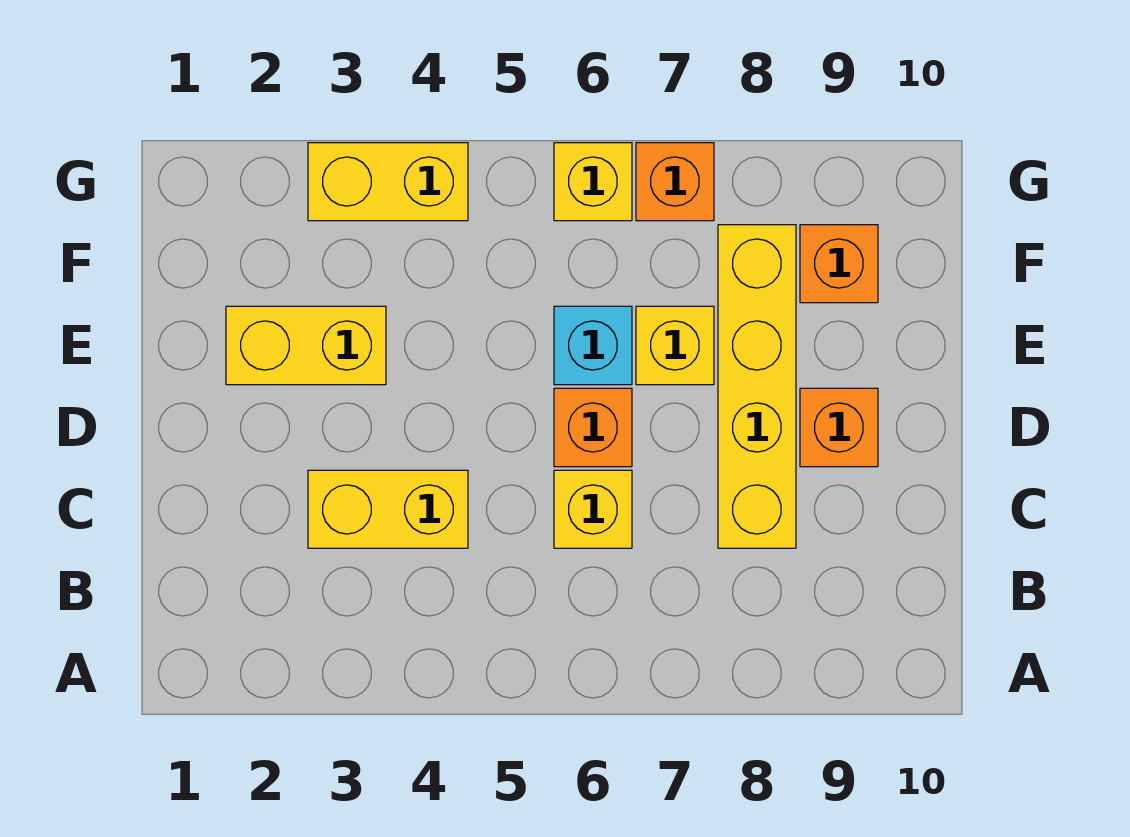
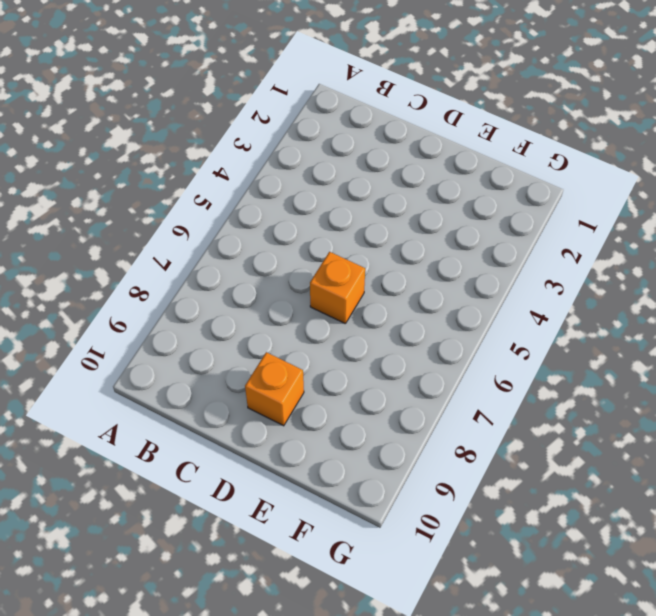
none -> yellow brick C3:C4 level 1
none -> yellow brick C6 level 1
none -> yellow brick C8:F8 level 1

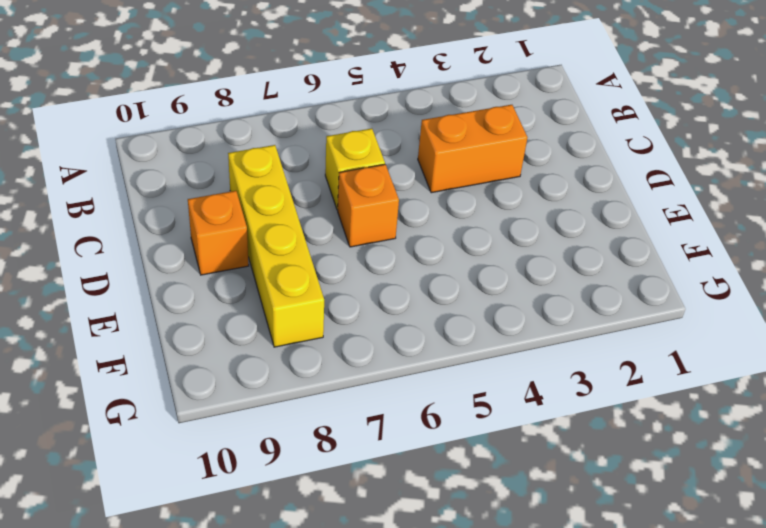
orange brick C3:C4 level 1 -> yellow brick C3:C4 level 1
none -> yellow brick E2:E3 level 1
none -> cyan brick E6 level 1
none -> yellow brick E7 level 1

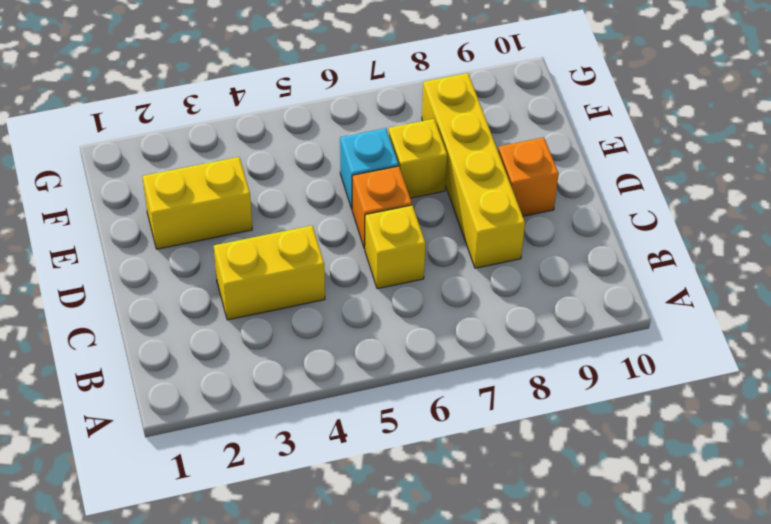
none -> orange brick F9 level 1
none -> yellow brick G3:G4 level 1
none -> yellow brick G6 level 1

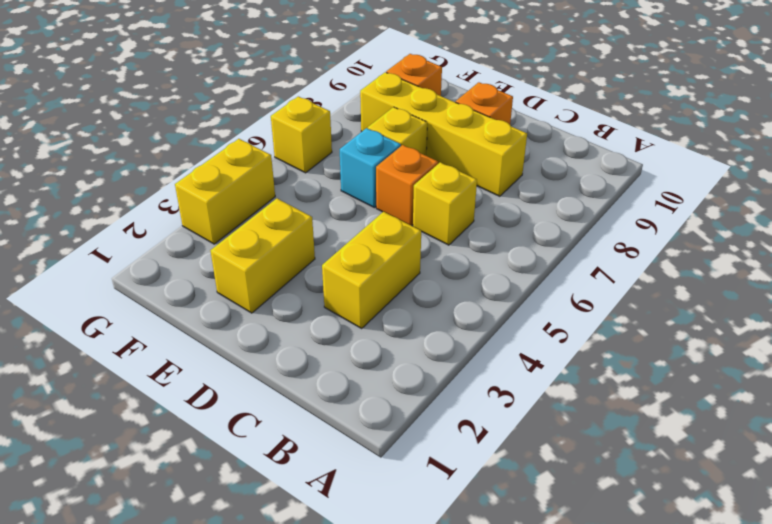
none -> orange brick G7 level 1

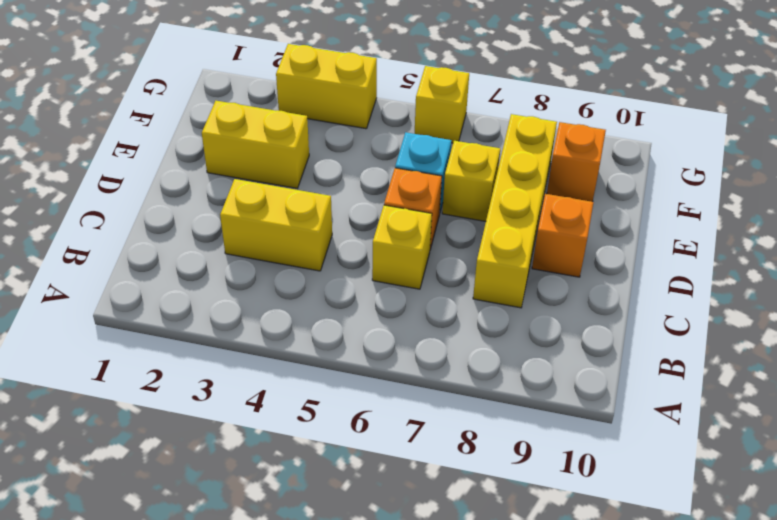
none -> orange brick G7 level 1

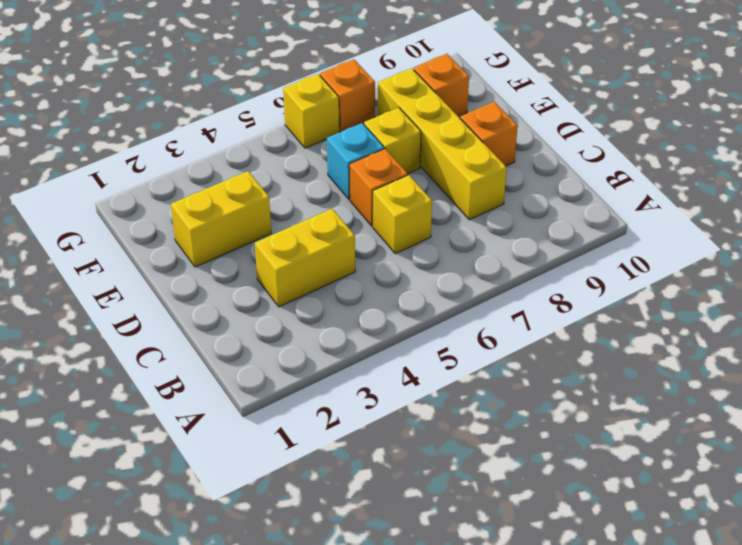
none -> yellow brick G3:G4 level 1

